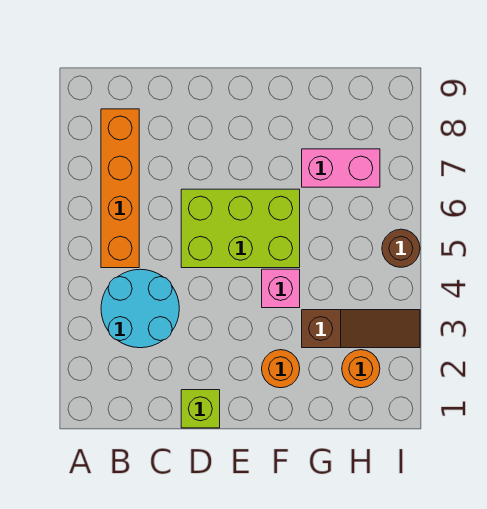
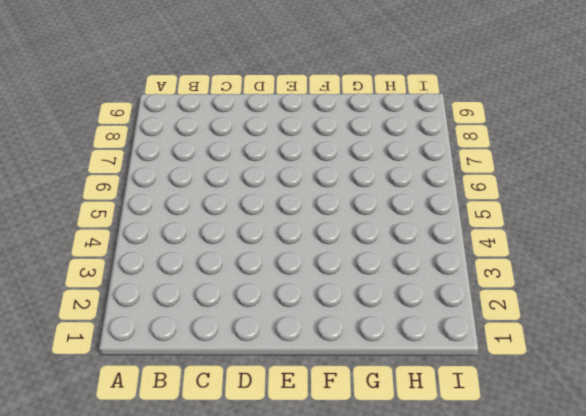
none -> cyan round brick B3:C4 level 1
none -> orange brick B5:B8 level 1

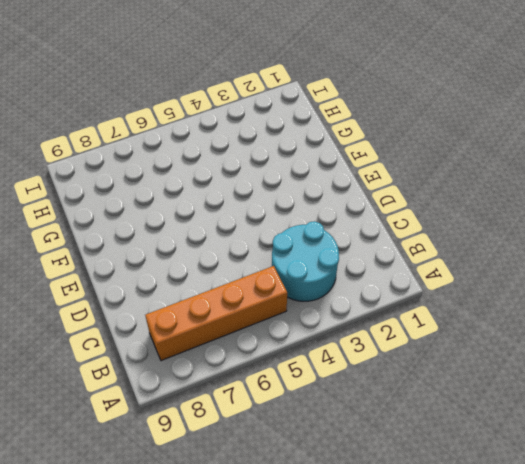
none -> lime brick D1 level 1
none -> lime brick D5:F6 level 1

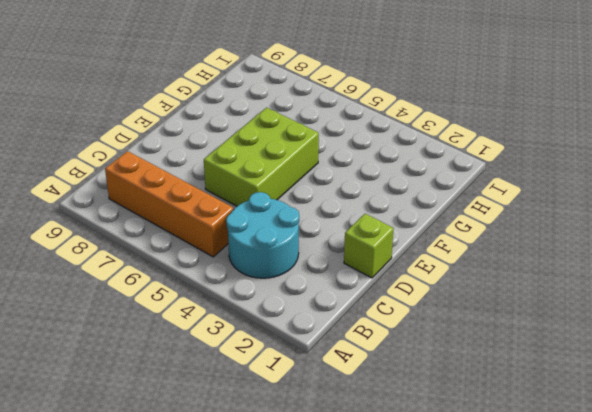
none -> orange round brick F2 level 1
none -> pink brick F4 level 1

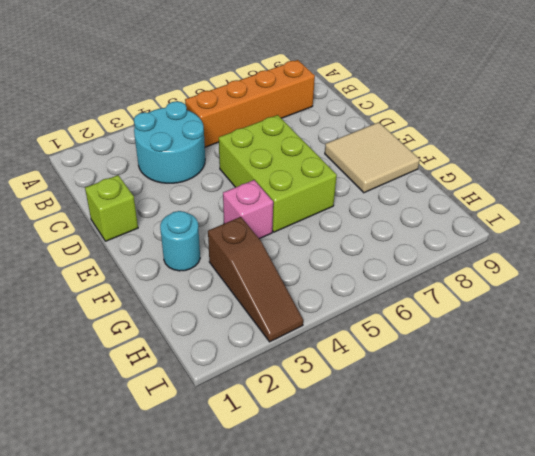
tan tile E8:F9 level 1 -> none
cyan round brick F2 level 1 -> orange round brick F2 level 1
none -> pink brick G7:H7 level 1
none -> orange round brick H2 level 1

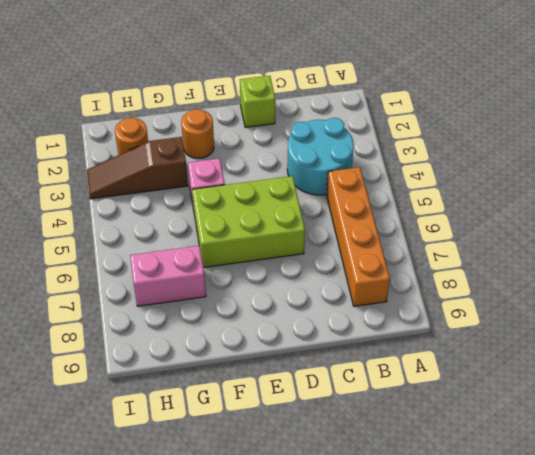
none -> brown round brick I5 level 1

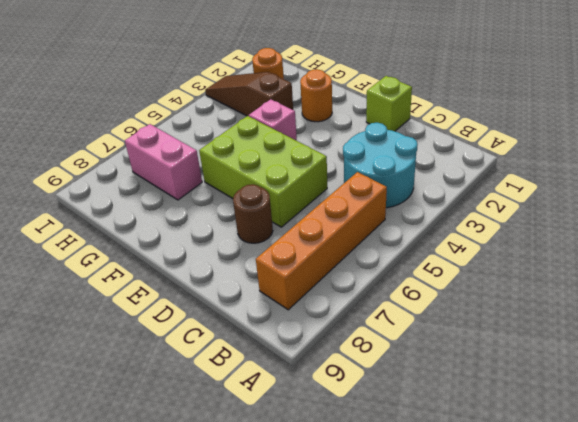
brown round brick D7 level 1 -> brown round brick I5 level 1

